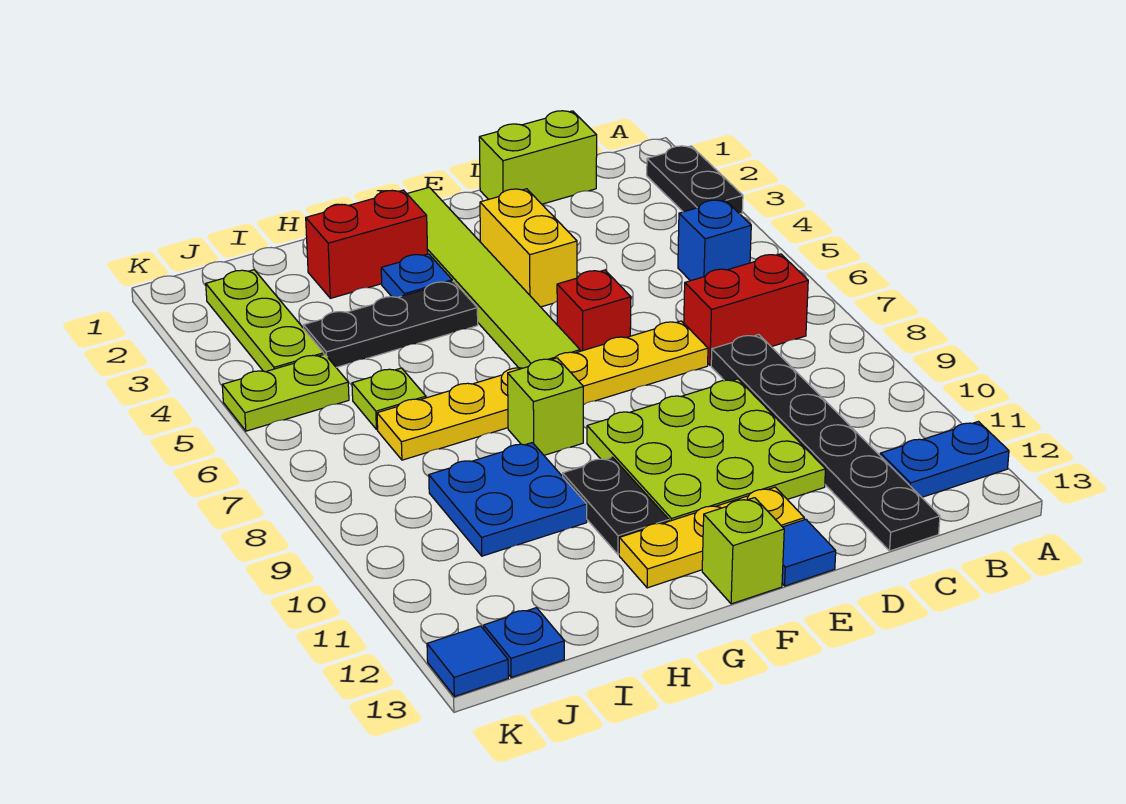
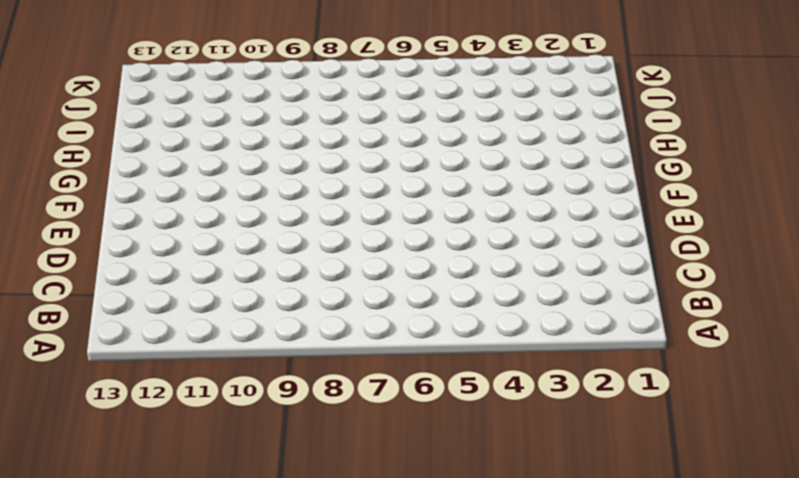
none -> black plate A2:A3 level 1
none -> blue plate A12:B12 level 1
none -> blue brick B5 level 1

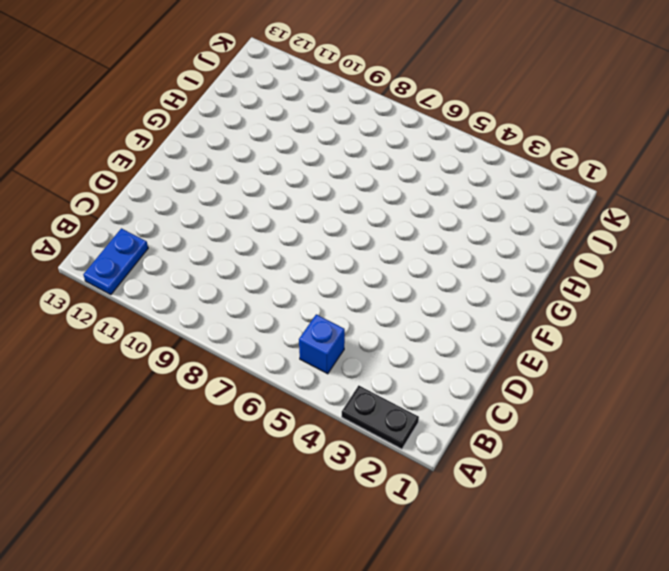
none -> red brick B7:C7 level 1
none -> lime brick C1:D1 level 1
none -> black plate C8:C13 level 1

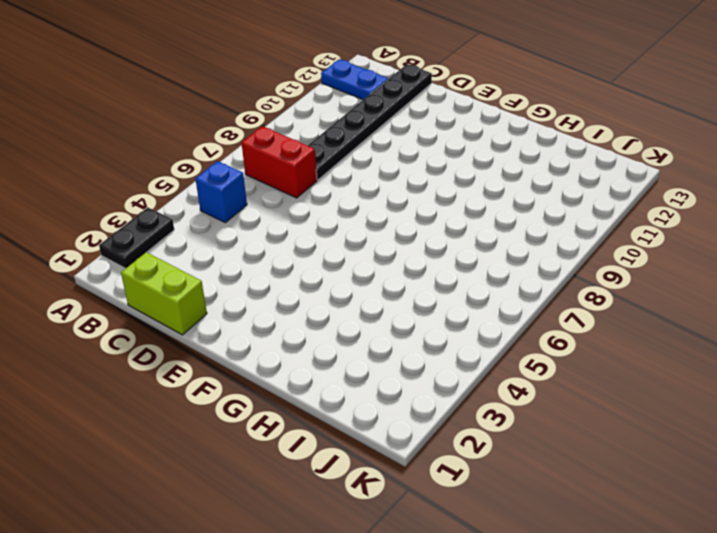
none -> yellow plate D7:I7 level 1
none -> lime plate D9:F11 level 1
none -> yellow brick E3:E4 level 1

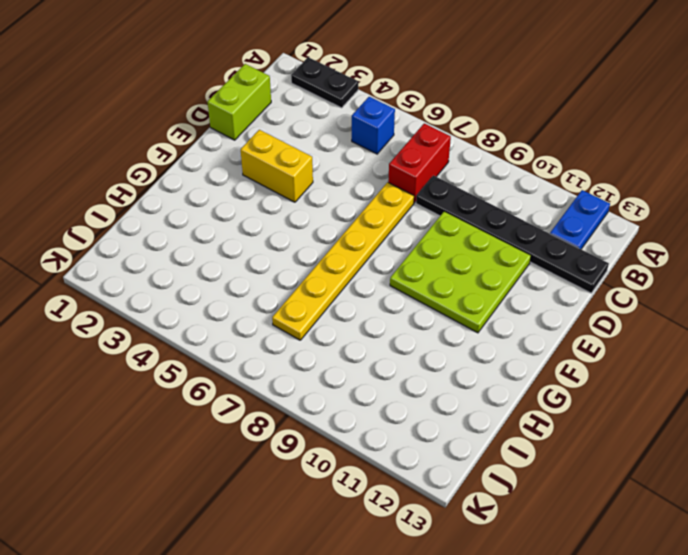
none -> red brick E6 level 1
none -> yellow plate E12:G12 level 1
none -> blue tile E13 level 1

